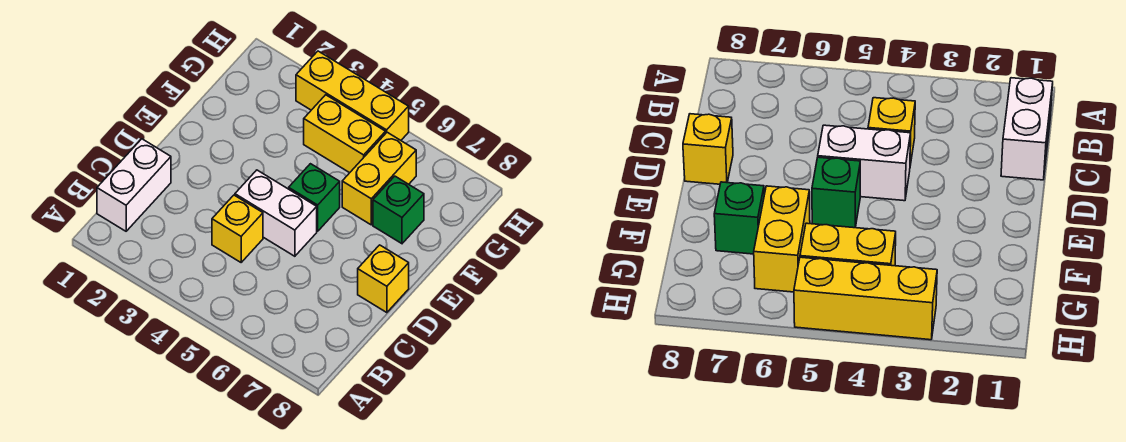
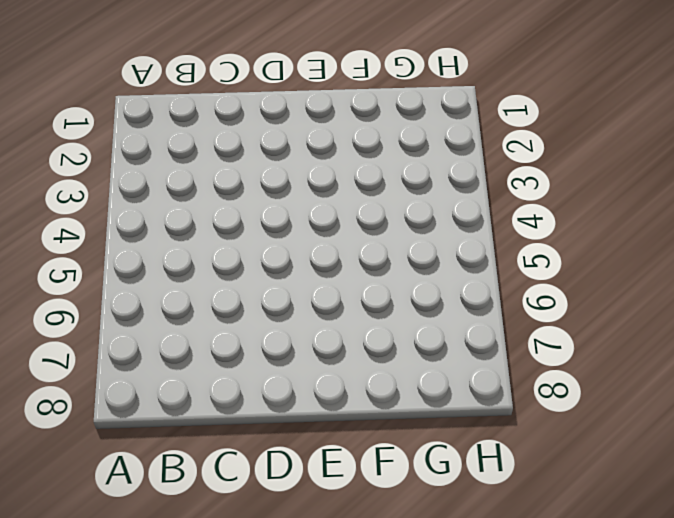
none -> white brick B1:C1 level 1
none -> yellow brick C4 level 1

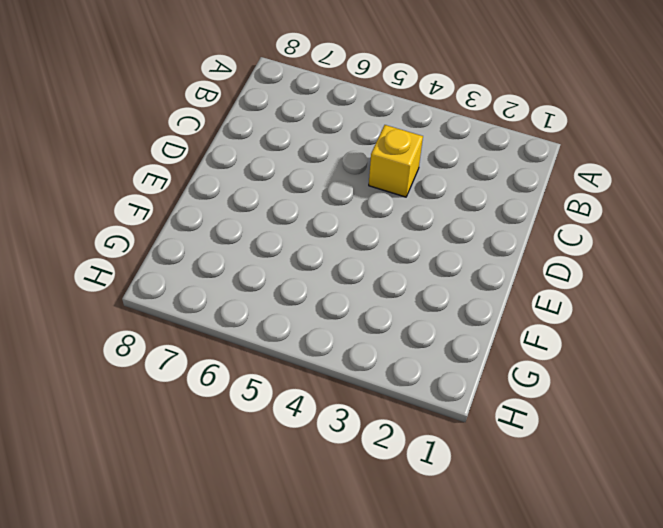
none -> white brick B1:C1 level 1
none -> white brick D4:D5 level 1

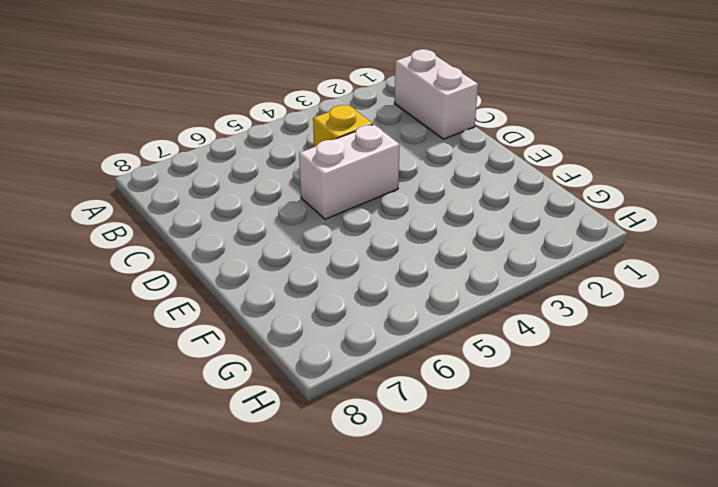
none -> yellow brick D8 level 1
none -> green brick E5 level 1

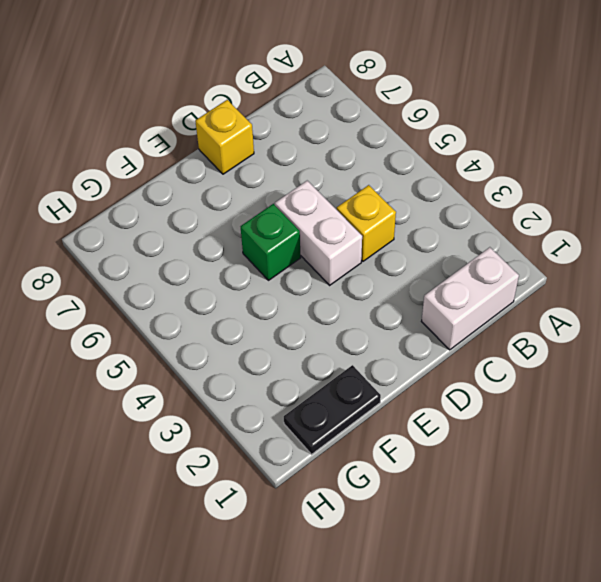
black plate F1:G1 level 1 -> none
none -> yellow brick F6:G6 level 1
none -> green brick F7 level 1

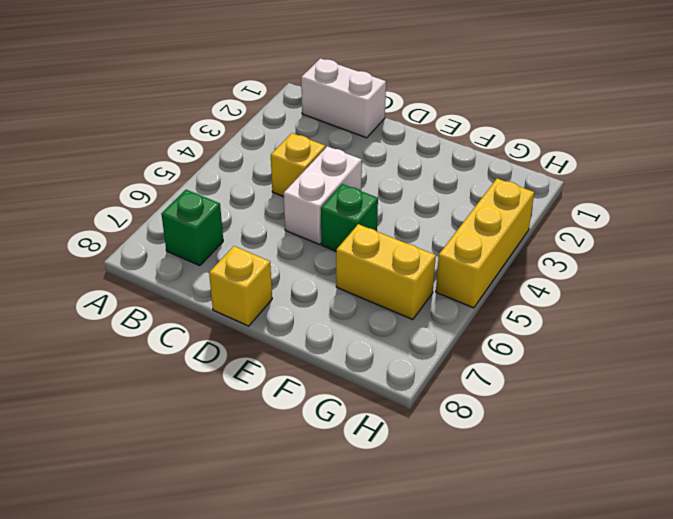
green brick B7 level 1 -> green brick F7 level 1
none -> yellow brick G4:G5 level 1

